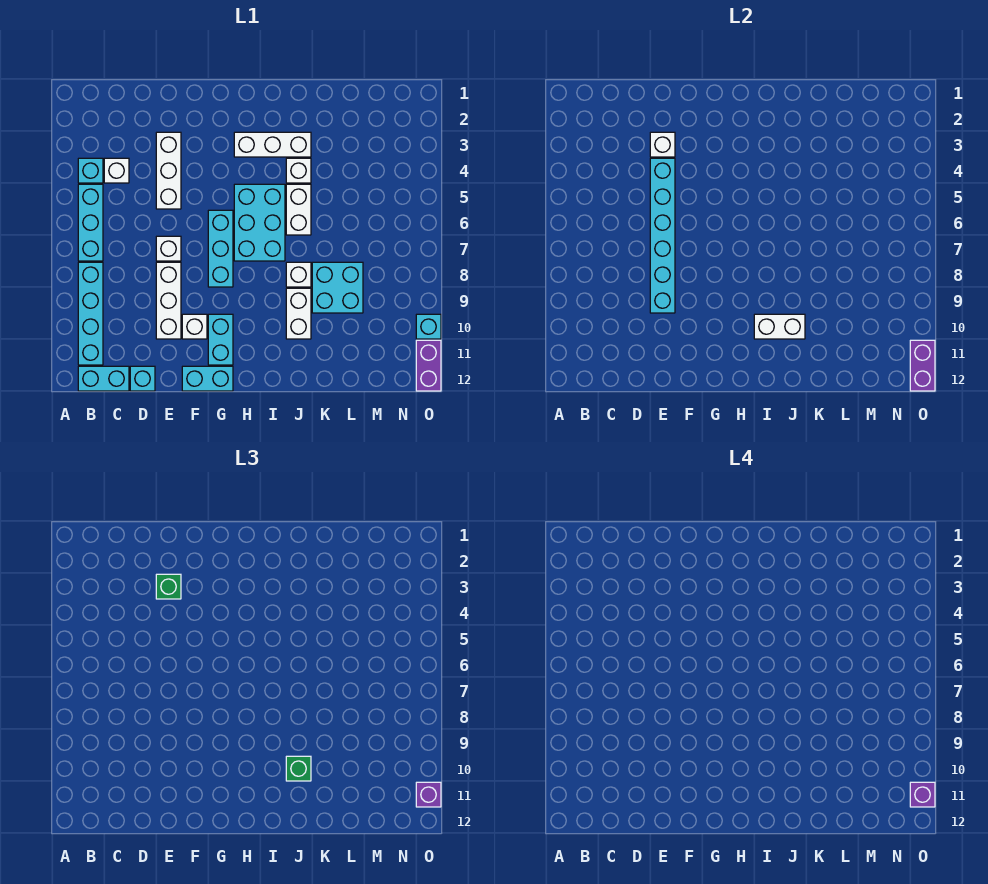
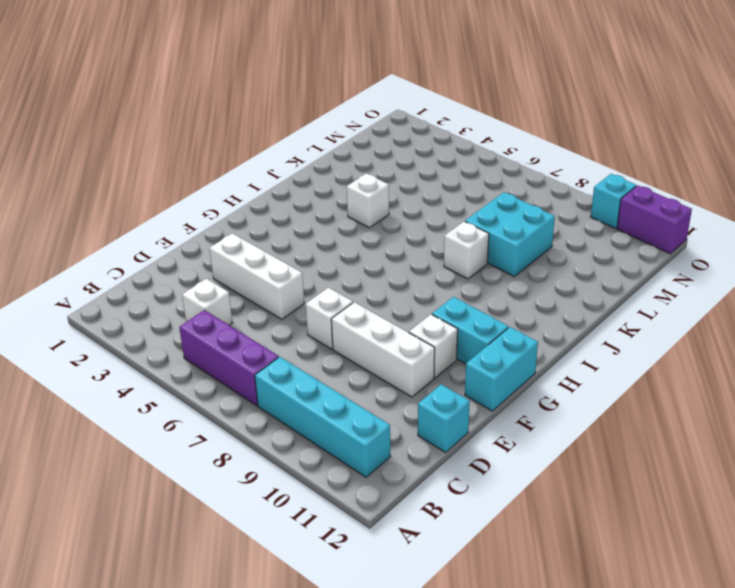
purple brick B5:B7 level 1 -> cyan brick B5:B7 level 1
none -> cyan brick B4 level 1
none -> cyan brick B12:C12 level 1
none -> cyan brick G6:G8 level 1
none -> white brick H3:J3 level 1

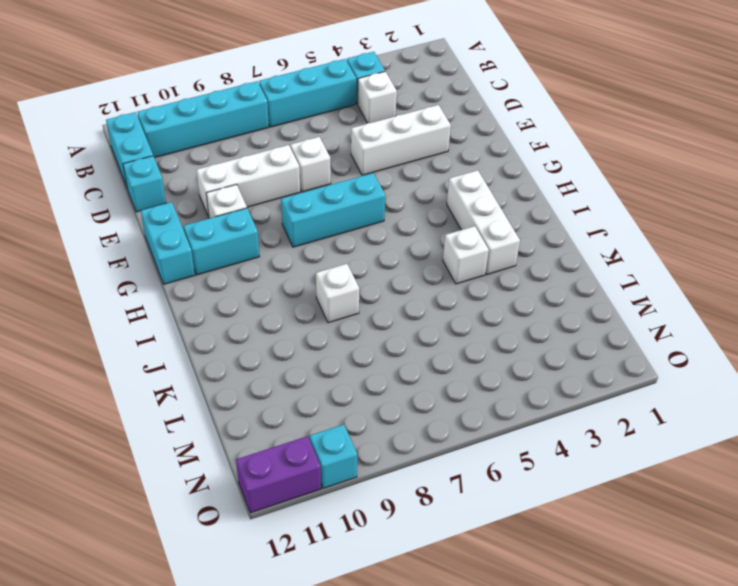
none -> cyan brick H5:I7 level 1
none -> white brick J5:J6 level 1
none -> white brick J9:J10 level 1
none -> cyan brick K8:L9 level 1

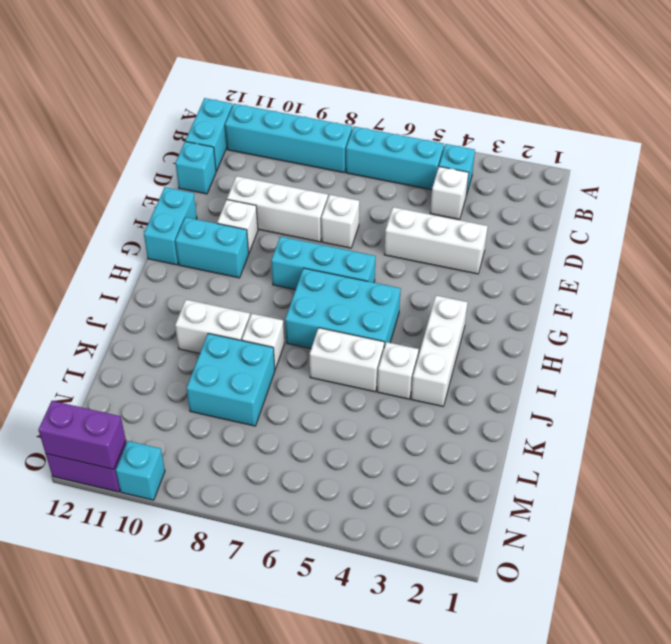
none -> white brick E3 level 2
none -> cyan brick E4:E9 level 2
none -> white brick I10:J10 level 2
none -> green brick E3 level 3

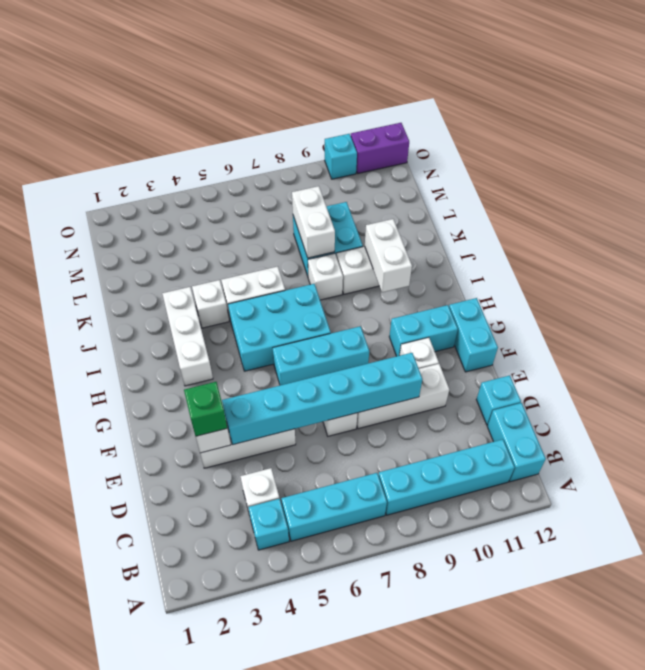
white brick K8:L8 level 2 -> none
none -> purple brick O11:O12 level 2
none -> green brick J10 level 3
none -> purple brick O11 level 3
none -> purple brick O11 level 4

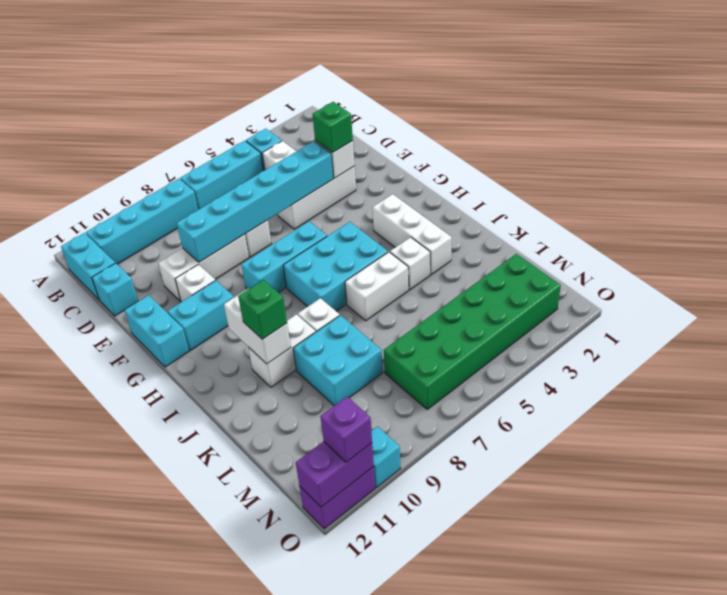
green brick M2:N7 level 1 -> none
none -> purple brick O11 level 4

